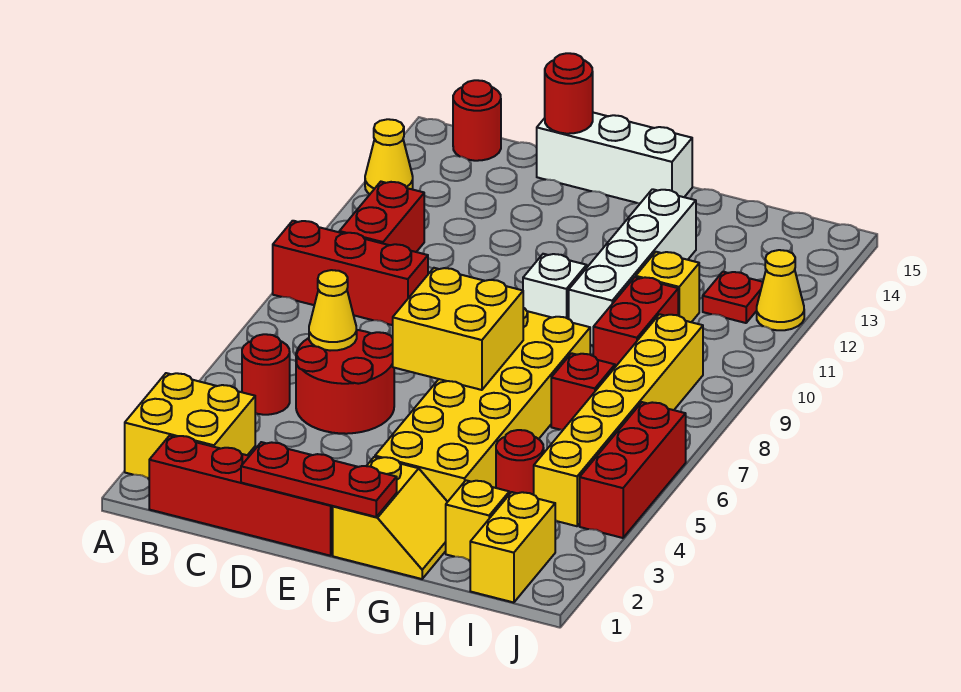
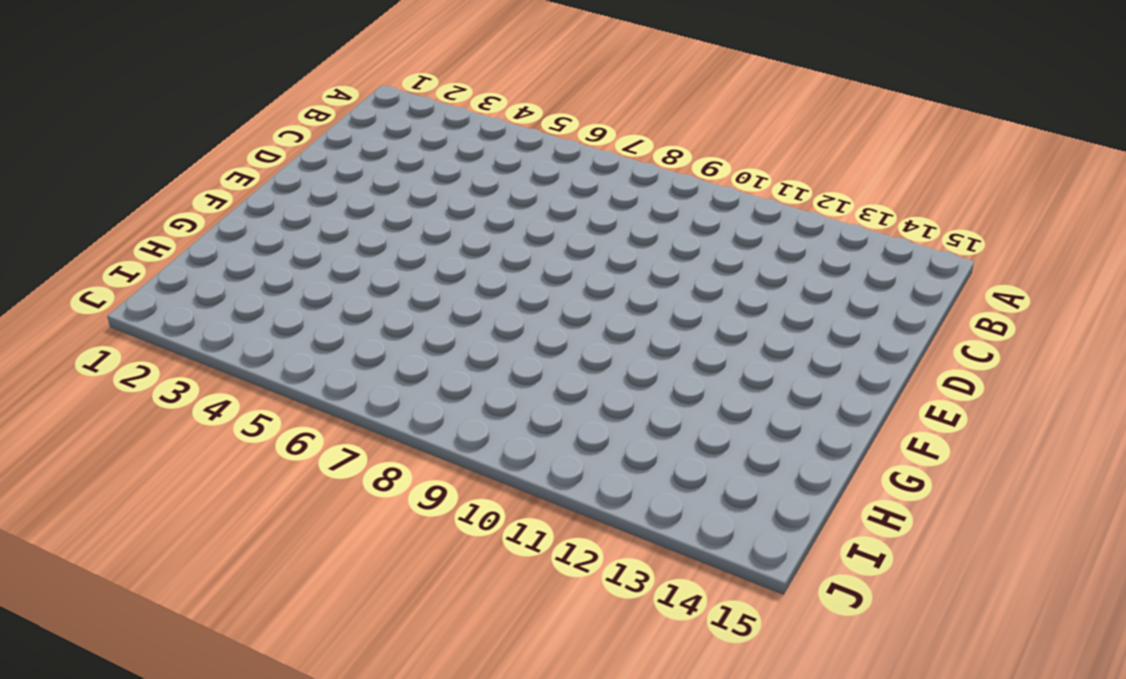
none -> yellow brick A2:B3 level 1
none -> red brick A9:C9 level 1
none -> yellow cone A13 level 1

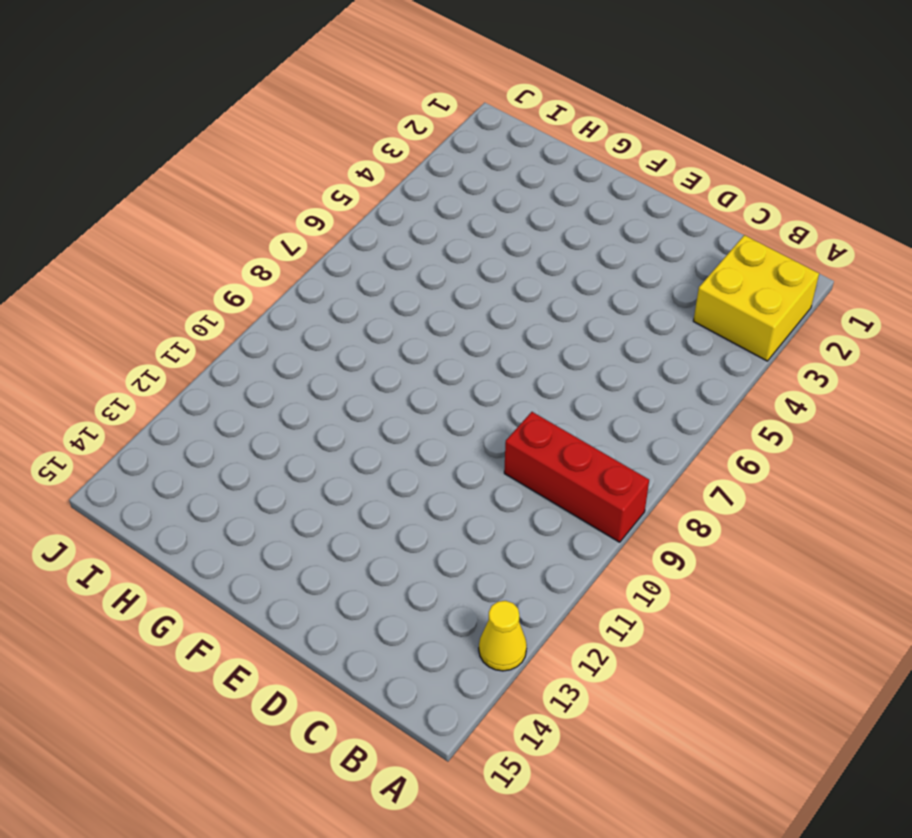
none -> red brick B1:E1 level 1
none -> red round brick B5 level 1
none -> red brick B10:B11 level 1

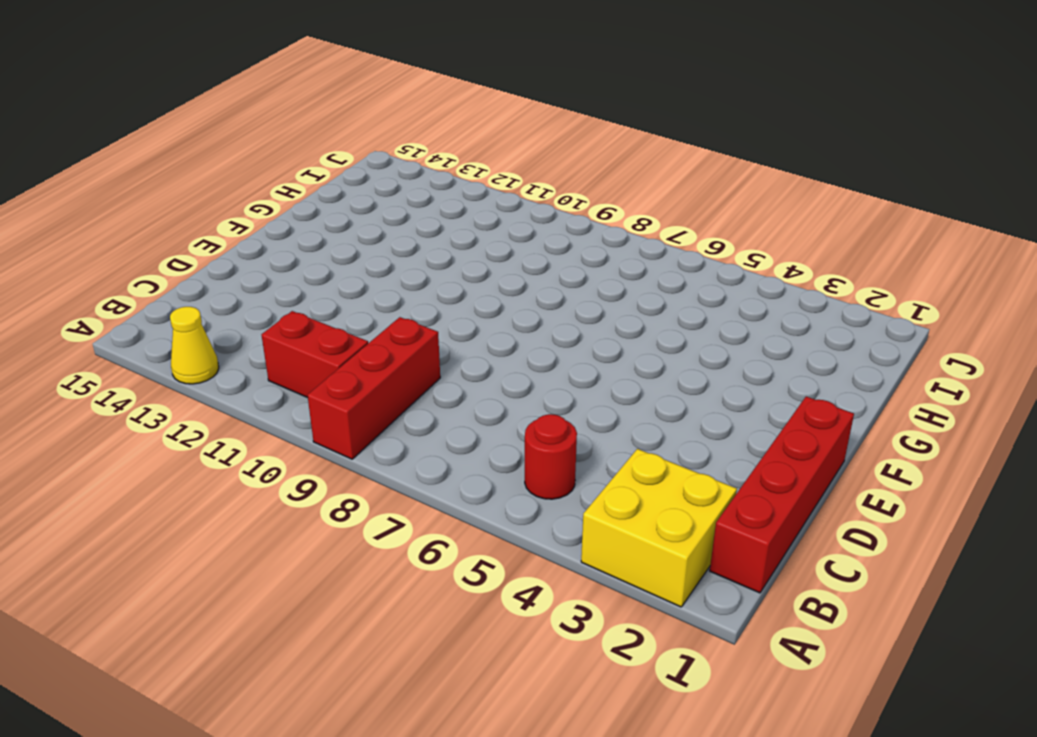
none -> red round brick B15 level 1
none -> red round brick C5:D6 level 1
none -> white brick D15:F15 level 1

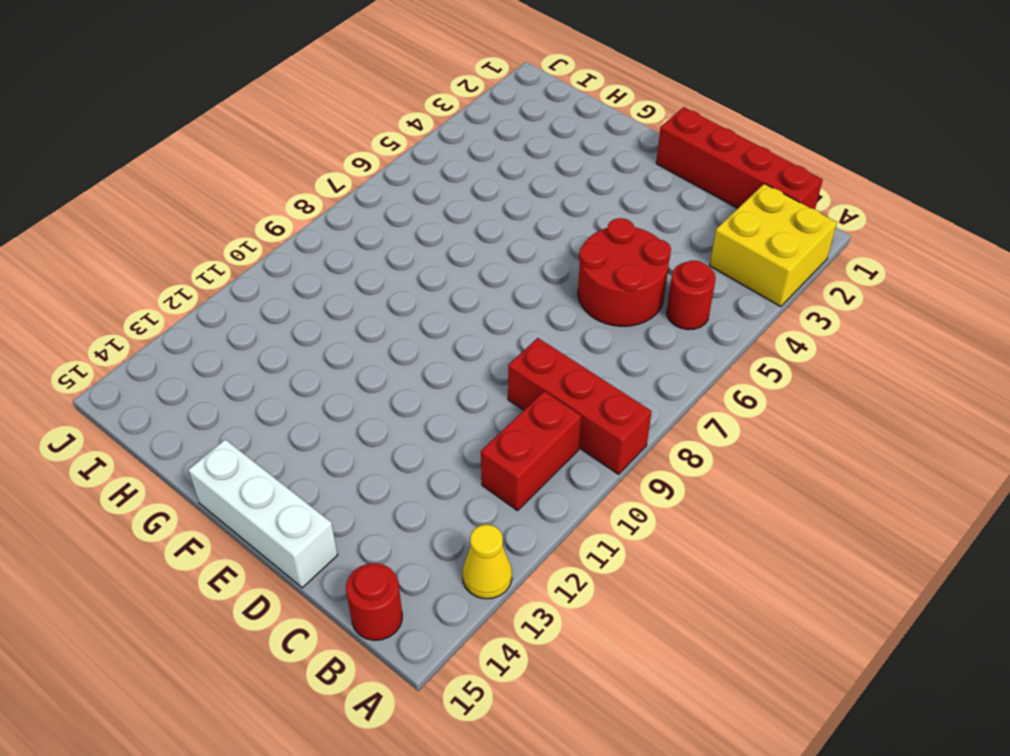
none -> yellow slope F1:G2 level 1 top F
none -> yellow brick F3:G8 level 1
none -> white brick F10 level 1

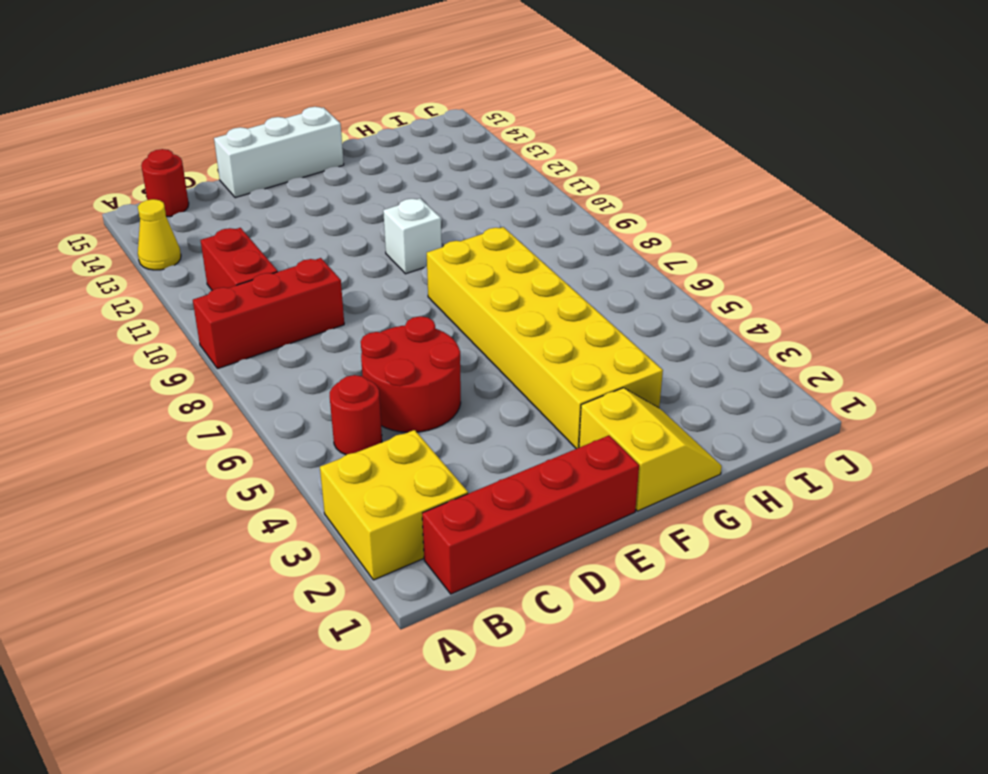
none -> white brick G10:G13 level 1
none -> yellow brick H2 level 1
none -> red round brick H4 level 1

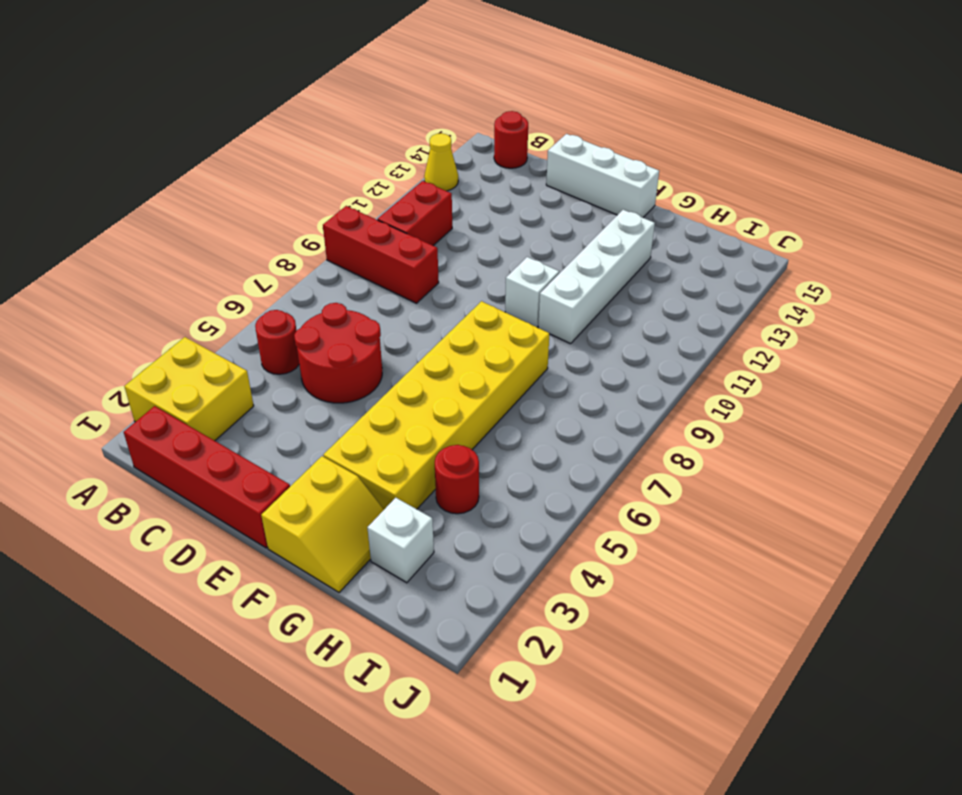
white brick H2 level 1 -> yellow brick H2 level 1
none -> red brick H7 level 1
none -> red brick H9:H10 level 1
none -> yellow brick H11 level 1

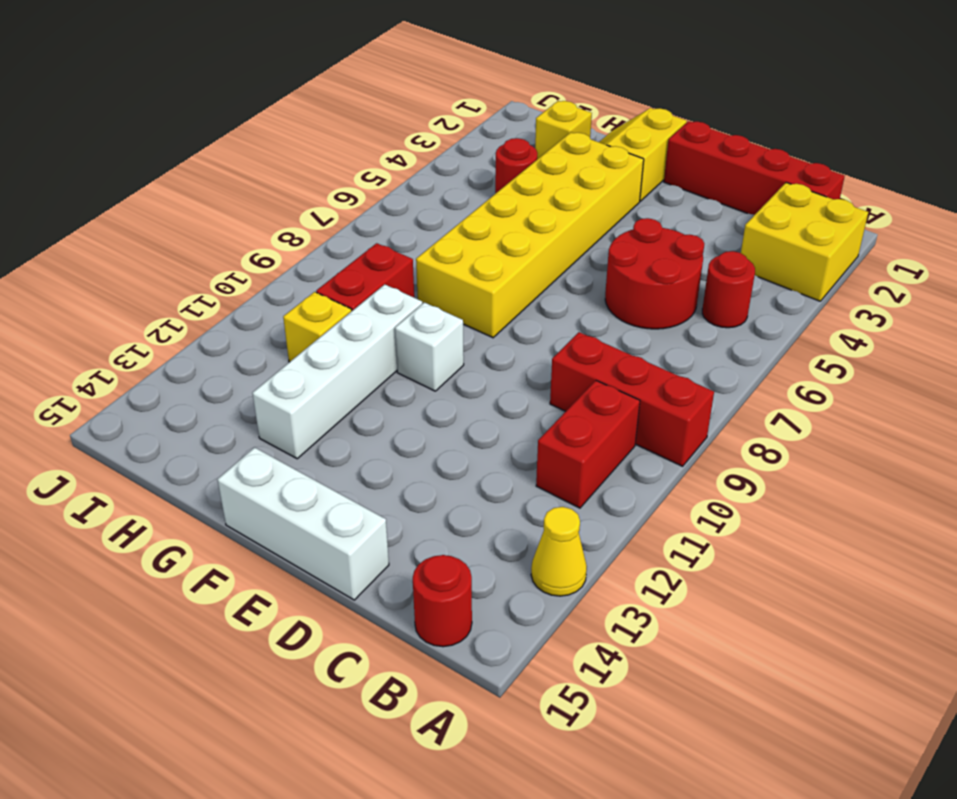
none -> red brick H7 level 1
none -> yellow brick I1:I2 level 1
none -> yellow brick I4:I9 level 1

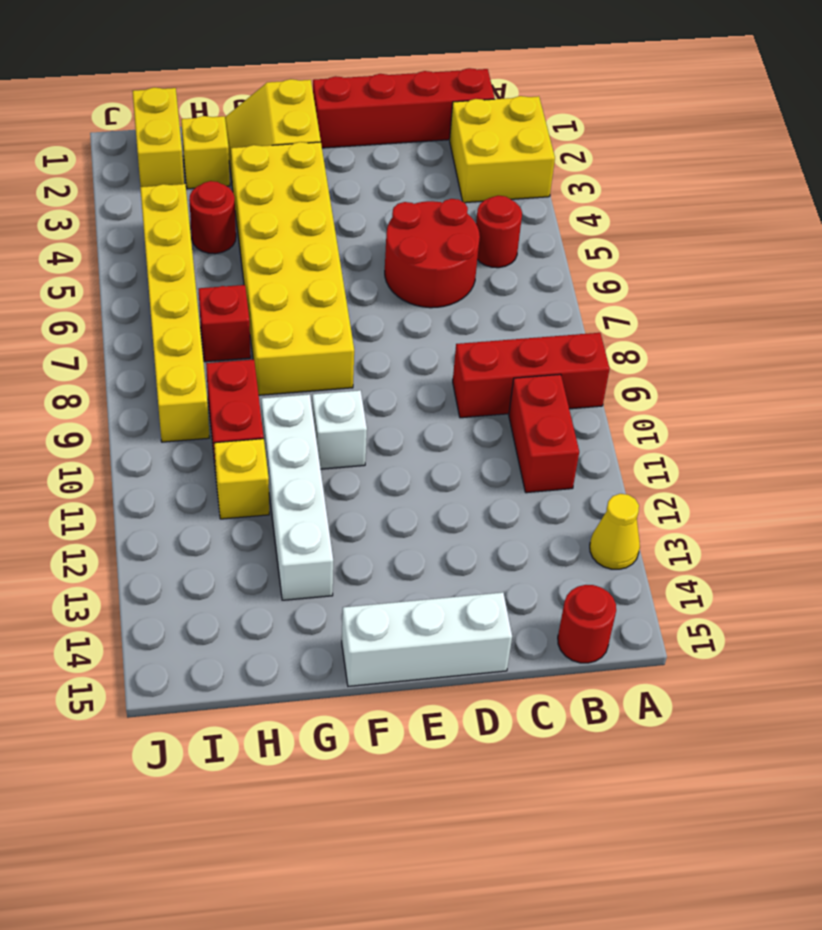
none -> red plate I12 level 1
none -> red brick J4:J6 level 1
none -> yellow cone J12 level 1

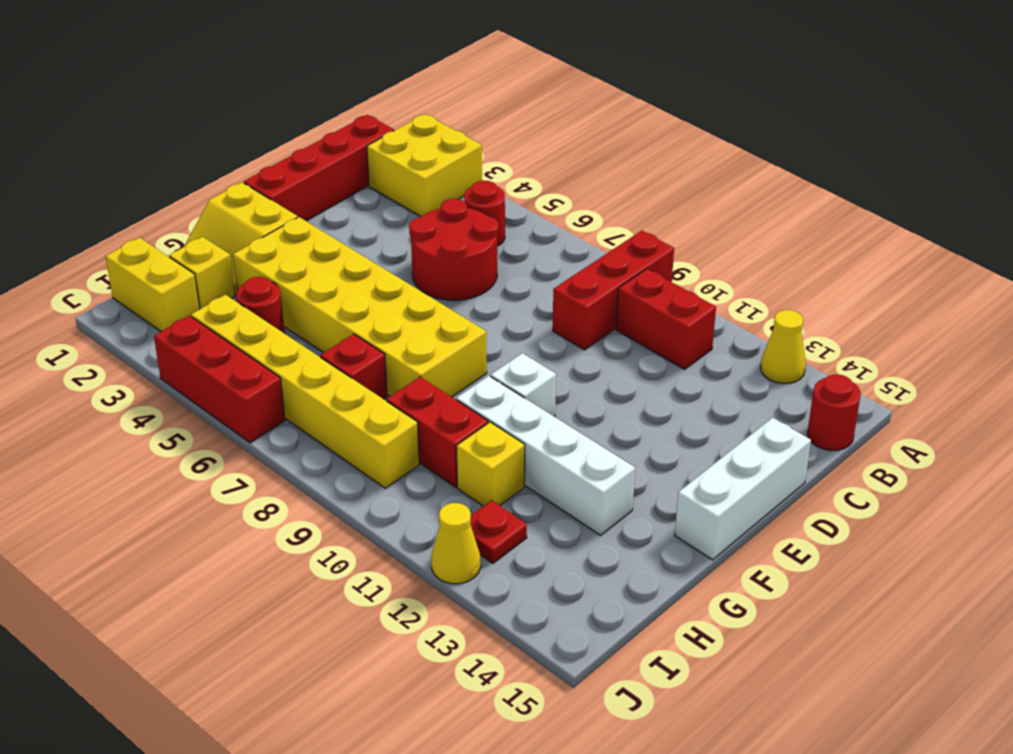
none -> yellow cone C6 level 2
none -> red plate D1:F1 level 2
none -> red round brick D15 level 2

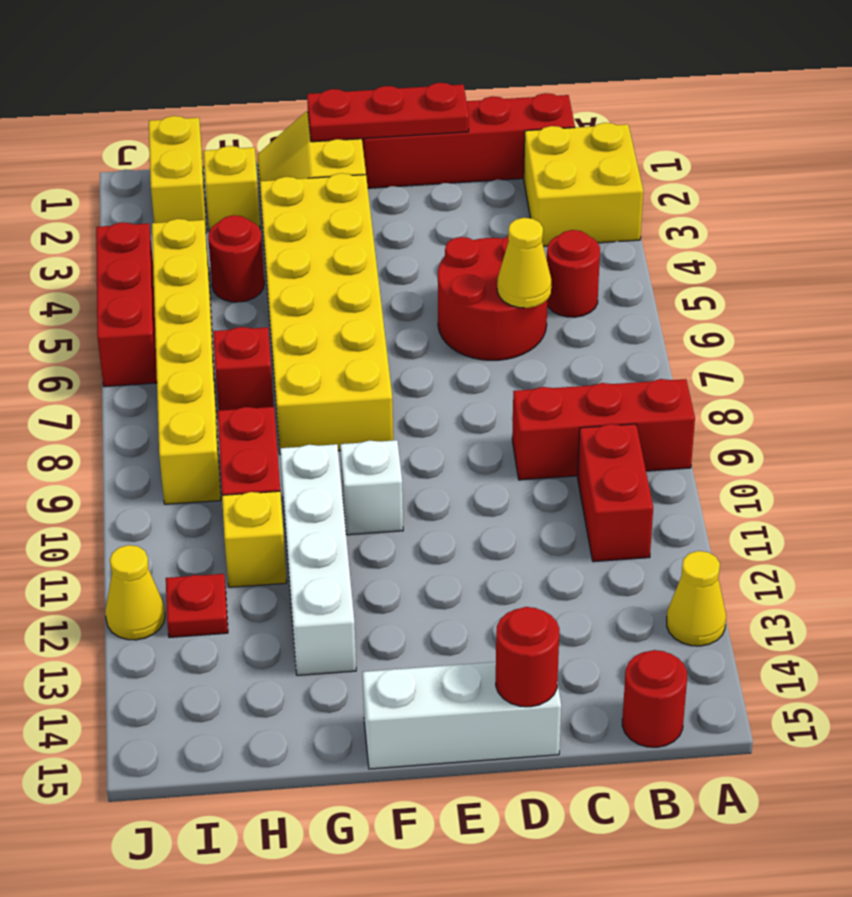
none -> yellow brick E6:F7 level 2

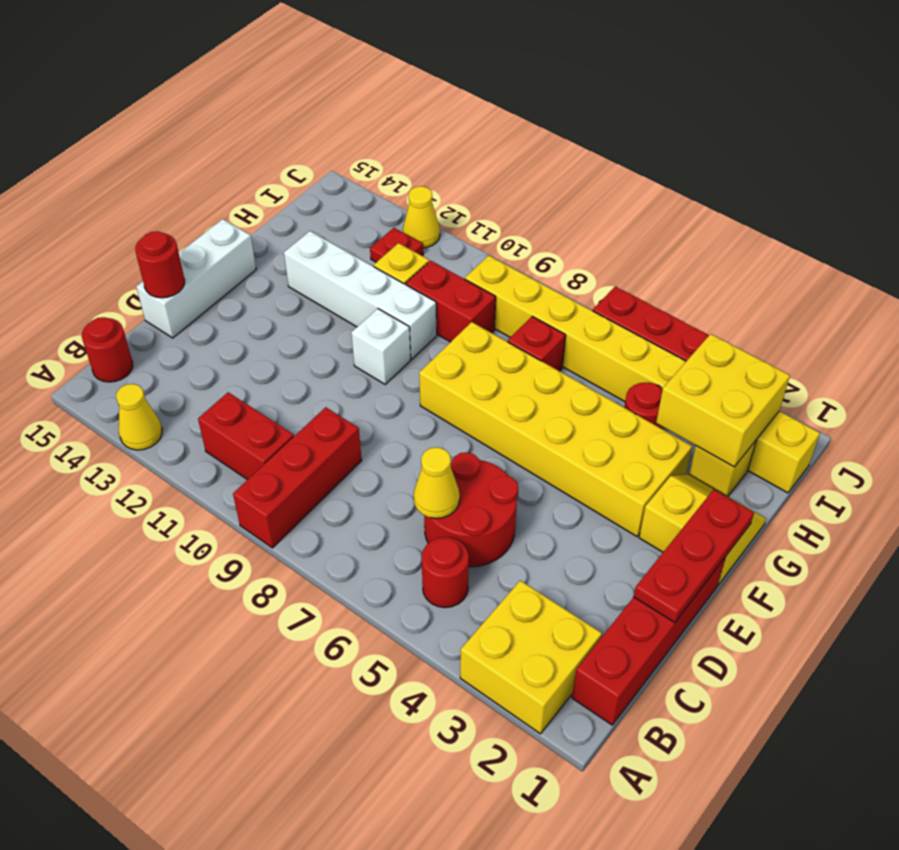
yellow brick H2:I3 level 2 -> yellow brick E6:F7 level 2

